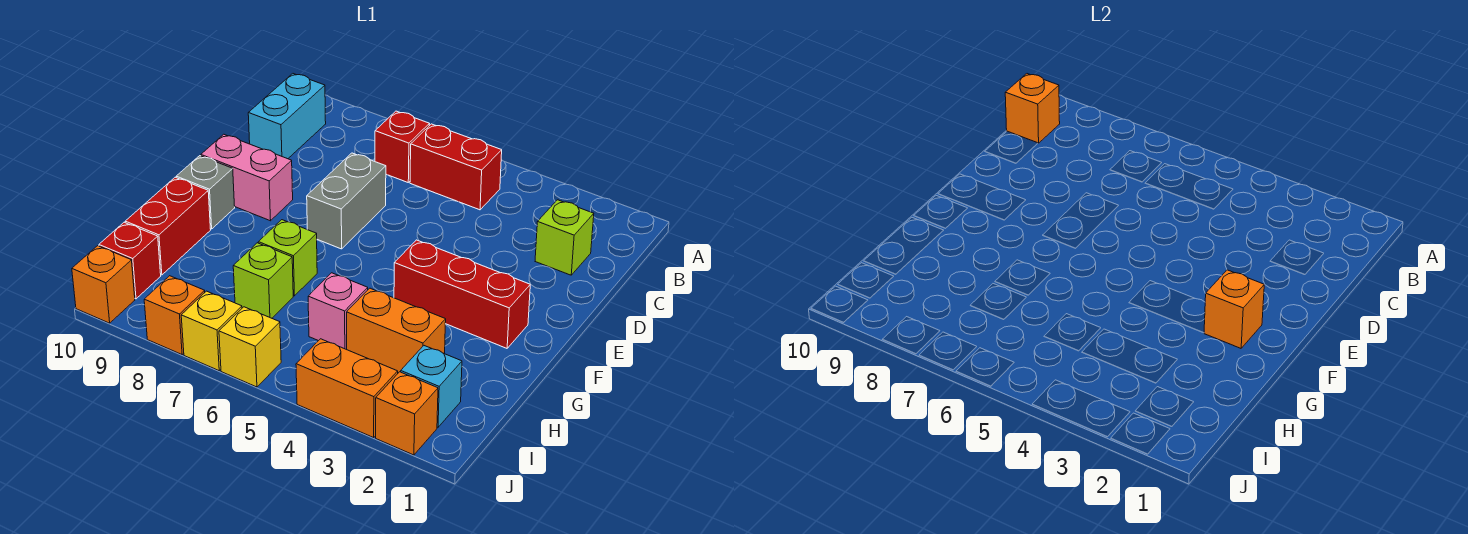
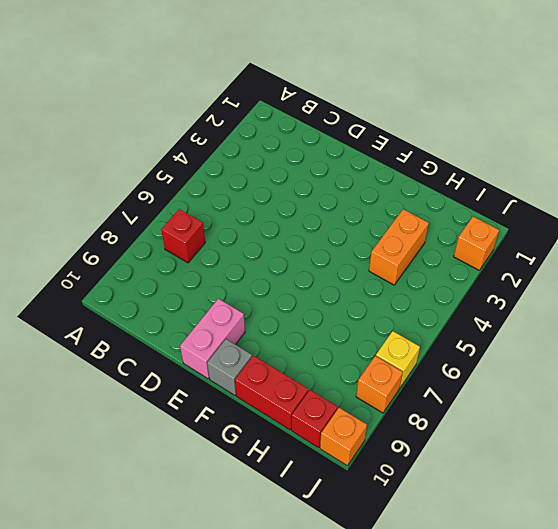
none -> red brick B5:B6 level 1
none -> cyan brick B10:C10 level 1
none -> lime brick C2 level 1

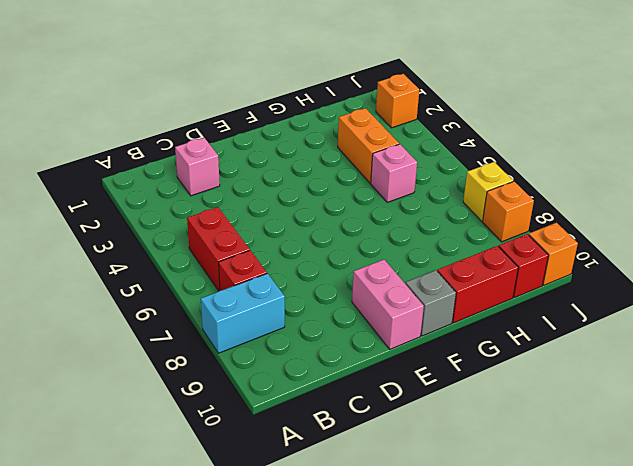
cyan brick A8:B8 level 1 -> cyan brick B10:C10 level 1
pink brick C2 level 1 -> lime brick C2 level 1
none -> grey brick D7:E7 level 1
none -> red brick F2:F4 level 1
none -> lime brick G7 level 1

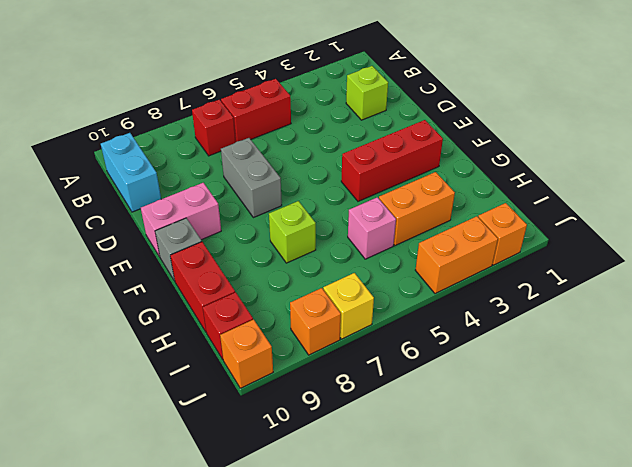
none -> lime brick H7 level 1
none -> cyan brick I2 level 1
none -> yellow brick J6 level 1

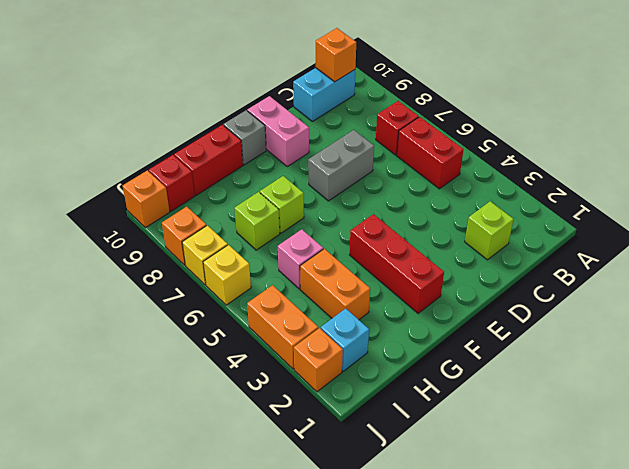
none -> orange brick F2 level 2

